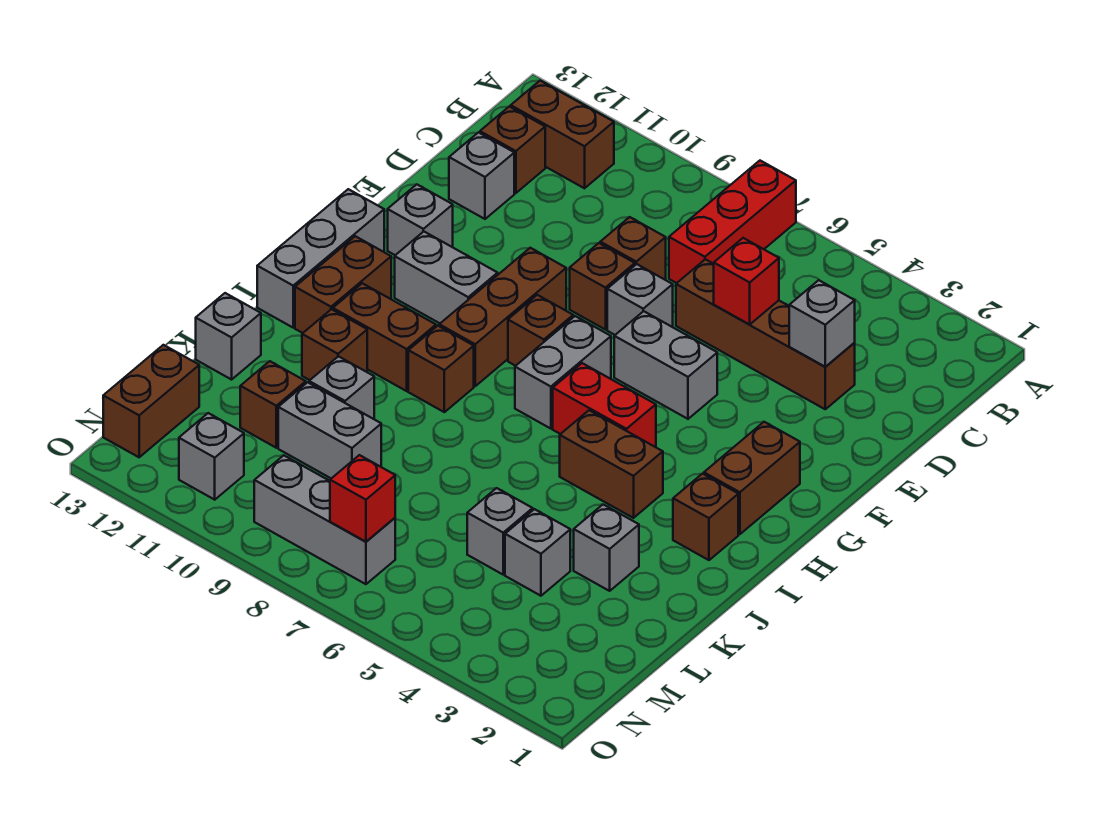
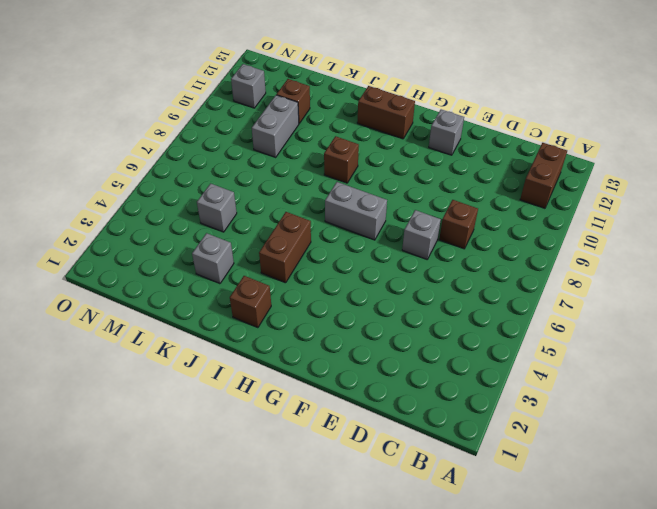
none -> red brick A7:C7 level 1
none -> brown brick C12 level 1
none -> brown brick D3:D6 level 1
none -> grey brick D12 level 1

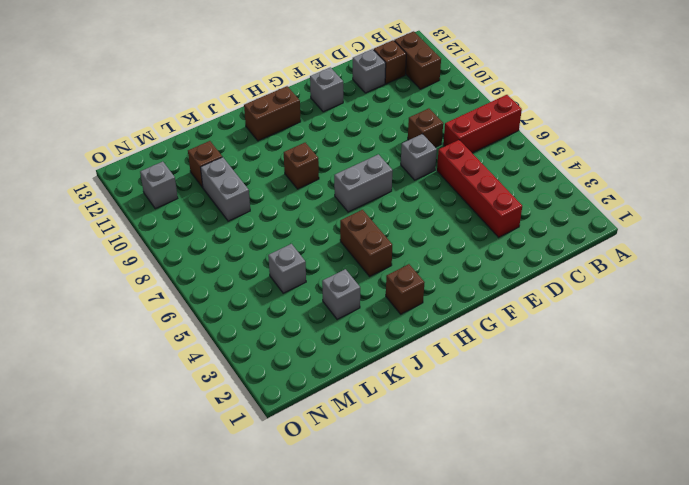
red brick D3:D6 level 1 -> brown brick D3:D6 level 1
none -> brown brick E8 level 1
none -> grey brick F5:F6 level 1
none -> brown brick F9:H9 level 1
none -> brown brick G2:H2 level 1

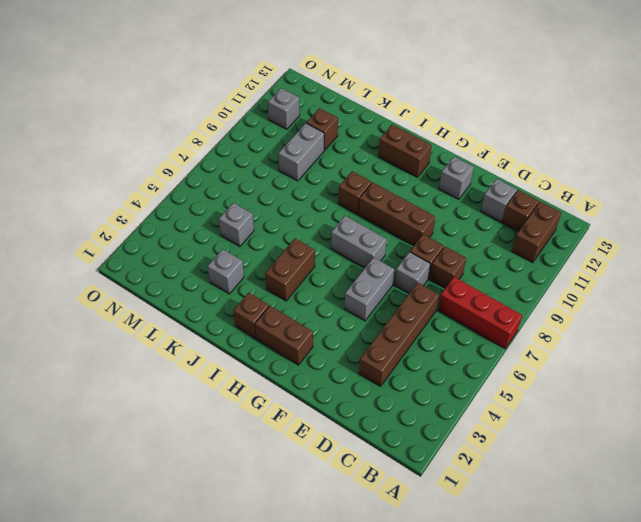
none -> brown brick G8 level 1
none -> grey brick G10:G11 level 1
none -> grey brick G13:I13 level 1
none -> red brick H5:H6 level 1

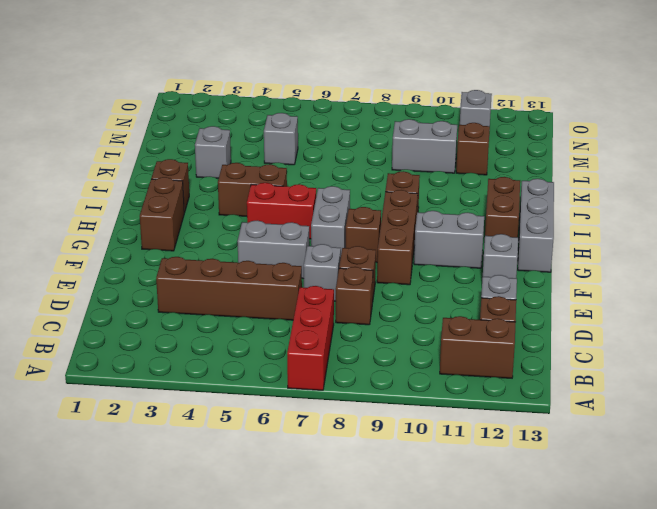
none -> brown brick I10:I11 level 1
none -> brown brick J11 level 1
none -> grey brick K10 level 1
none -> grey brick K13 level 1

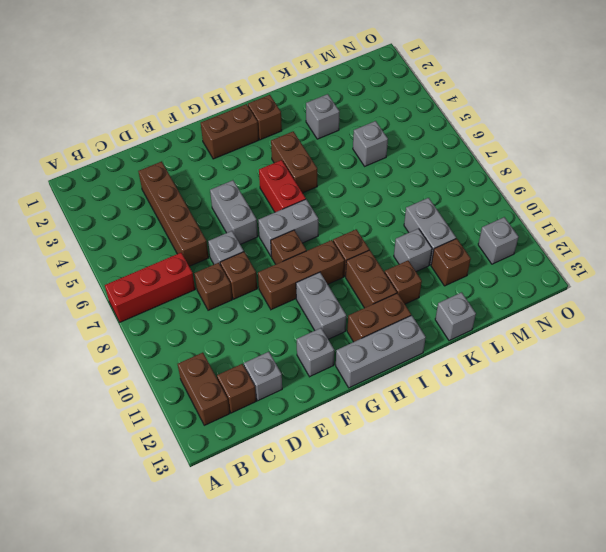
none -> grey brick L4 level 1
none -> brown brick M13:N13 level 1
none -> grey brick N7:N9 level 1
none -> grey brick D3 level 2

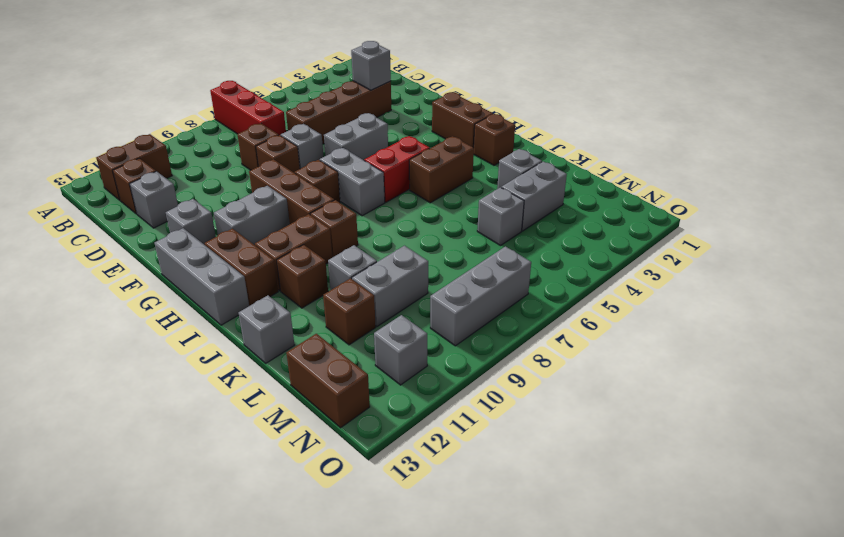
grey brick L3:L4 level 1 -> grey brick L4 level 1
none -> red brick D5 level 2
none -> red brick N7 level 2

